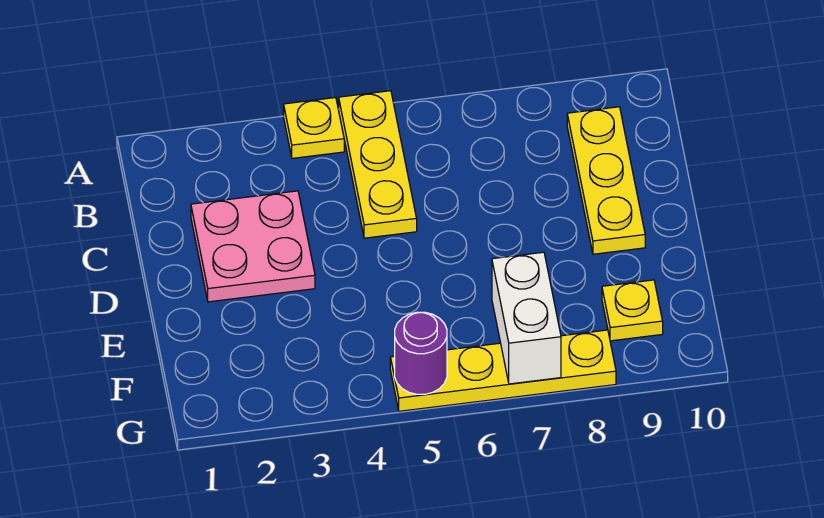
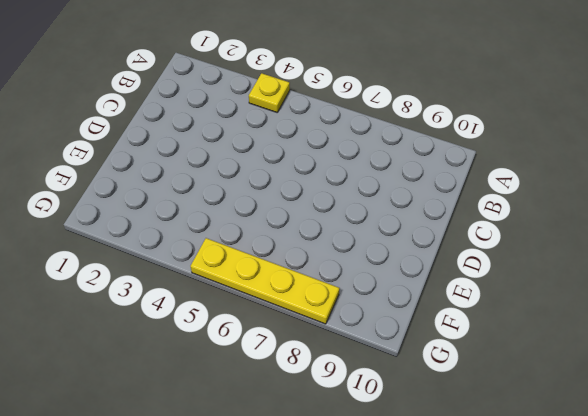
none -> yellow plate A5:C5 level 1
none -> yellow plate B9:D9 level 1

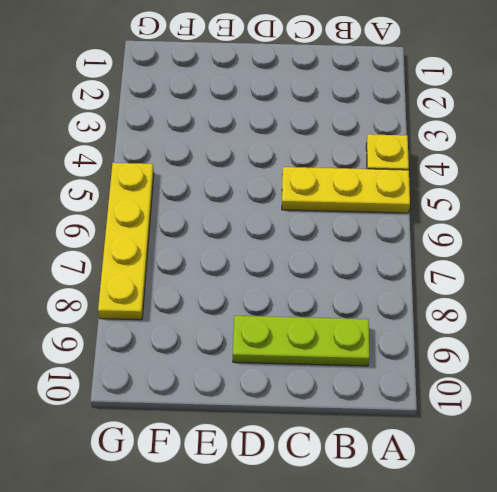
lime plate B9:D9 level 1 -> yellow plate B9:D9 level 1
none -> pink plate C2:D3 level 1
none -> yellow plate F9 level 1

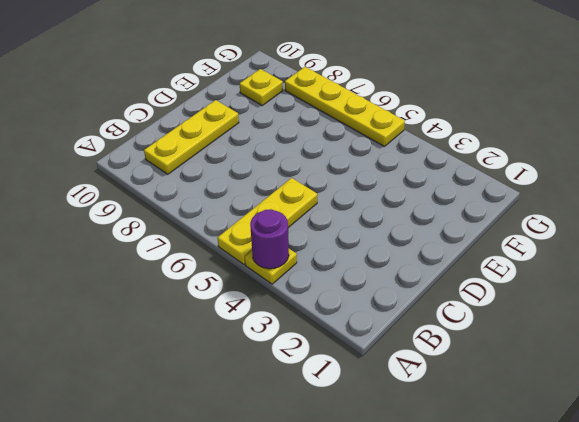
purple round brick A4 level 2 -> purple round brick G5 level 2
none -> pink plate C2:D3 level 1
none -> white brick F7:G7 level 2

